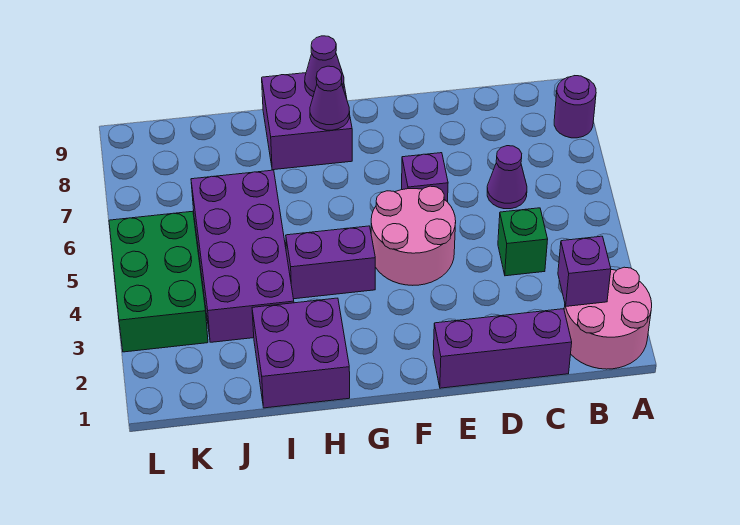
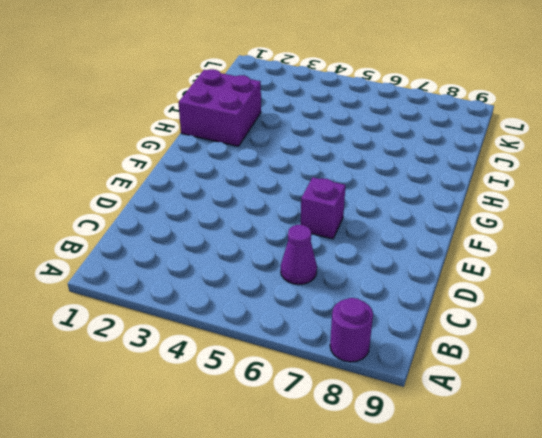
none -> pink round brick A1:B2 level 1
none -> purple brick C1:E1 level 1
none -> green brick C4 level 1

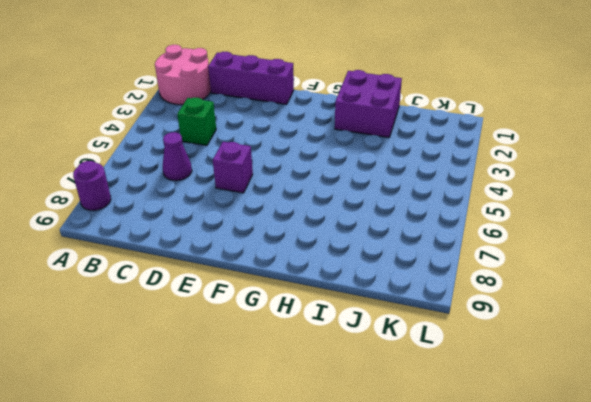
none -> pink round brick E4:F5 level 1
none -> purple brick G4:H4 level 1
none -> purple brick G8:H9 level 1

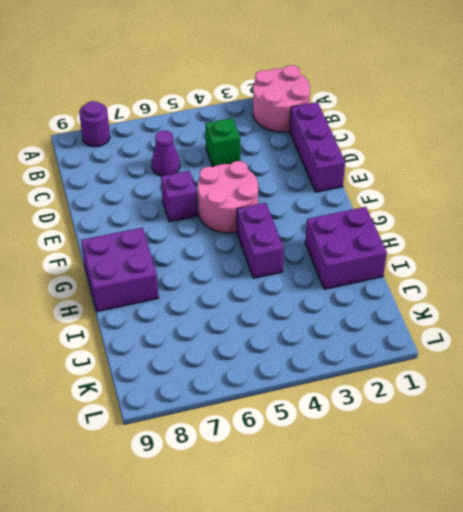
none -> purple brick I3:J6 level 1
none -> green brick K3:L5 level 1
none -> purple brick B2 level 2

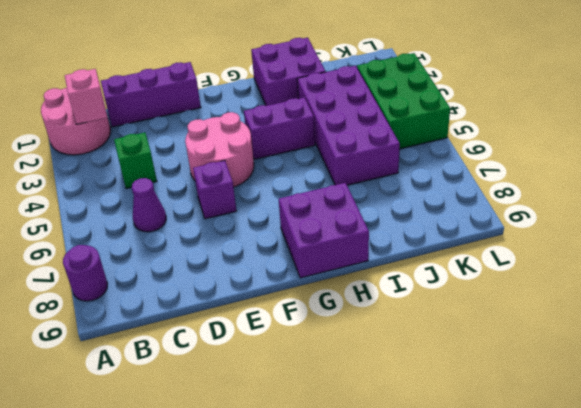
pink brick B2 level 2 -> purple brick B2 level 2
none -> purple cone G8 level 2
none -> purple cone G9 level 2

